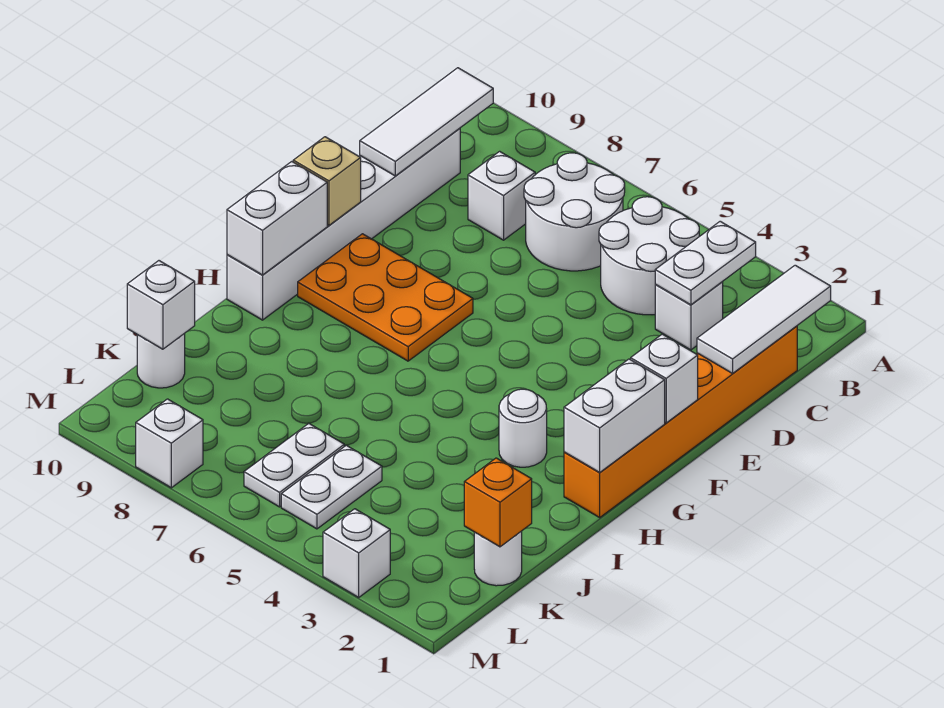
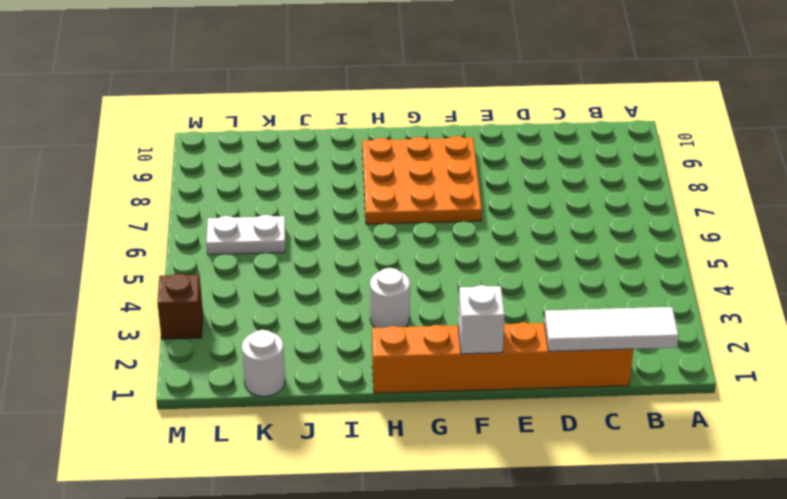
orange plate F7:H9 level 1 -> orange plate F7:G9 level 1
brown brick M3 level 1 -> white brick M3 level 1
none -> white round brick B4:C5 level 1
none -> white round brick B6:C7 level 1
none -> white brick C3 level 1

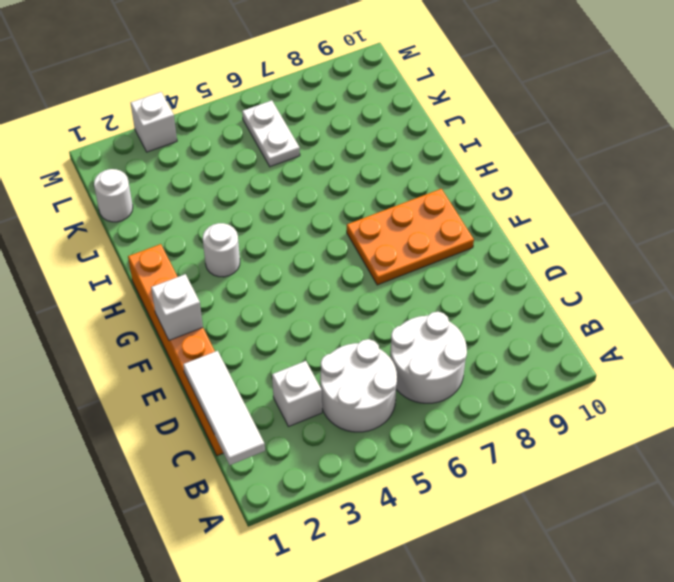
none -> white brick C8 level 1
none -> white brick C10:H10 level 1
none -> white plate K5:L5 level 1

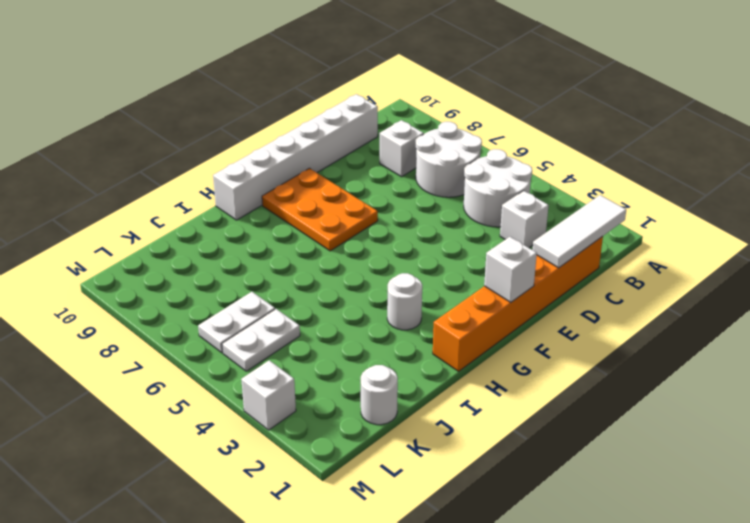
none -> white round brick K10 level 1
none -> white brick M8 level 1
none -> white plate B3:C3 level 2

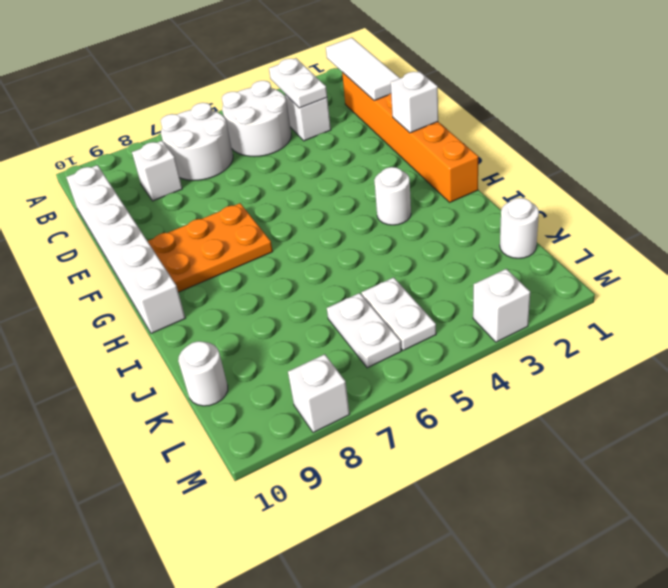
none -> white tile B10:D10 level 2
none -> tan brick F10 level 2
none -> white brick G1:H1 level 2

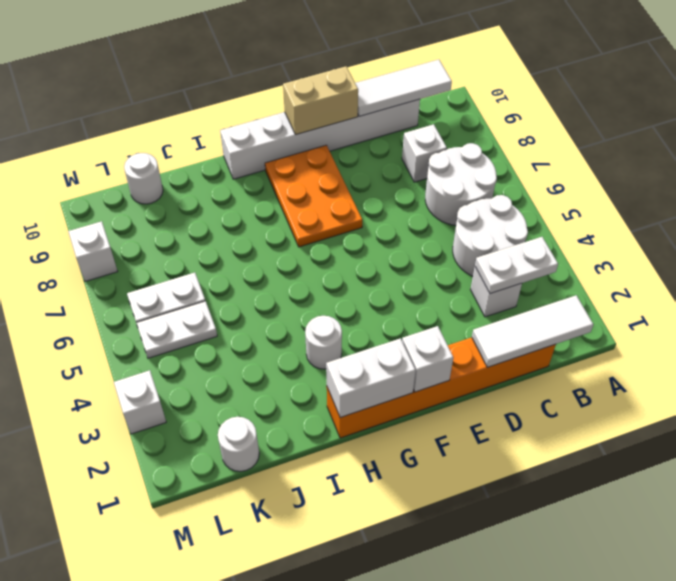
tan brick E10:F10 level 2 -> tan brick F10 level 2
none -> white brick G10:H10 level 2
none -> orange brick K1 level 2
none -> white brick K10 level 2

